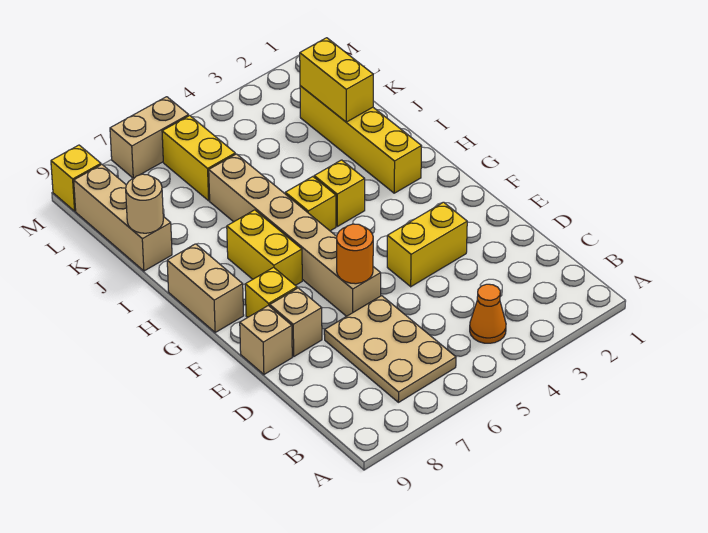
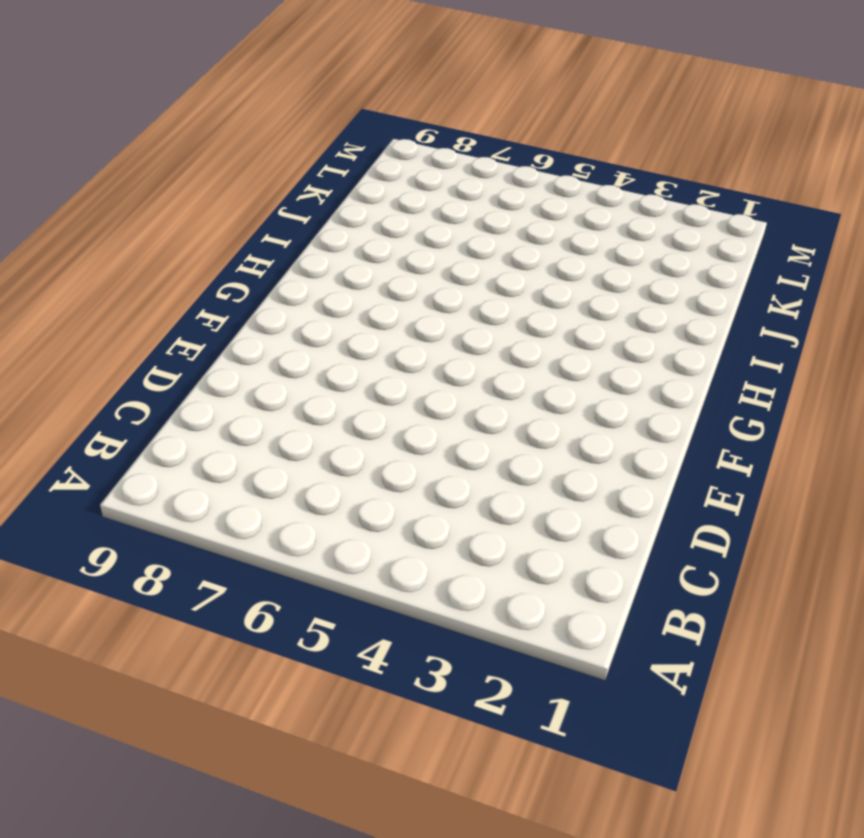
none -> orange cone B4 level 1
none -> tan plate B6:D7 level 1
none -> yellow brick E3:E4 level 1

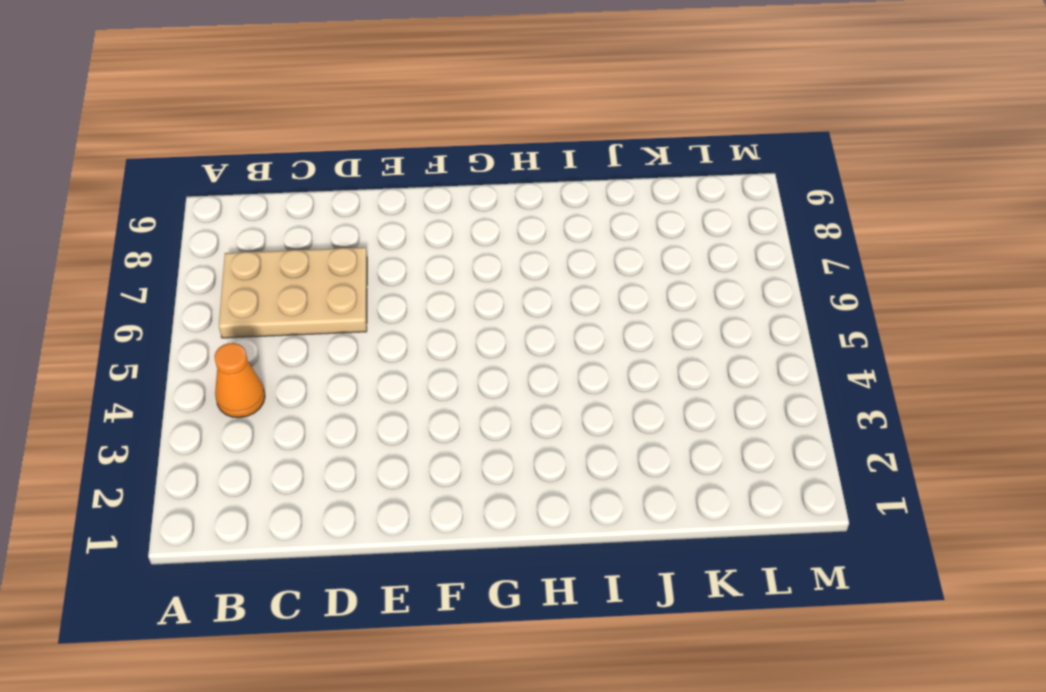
none -> yellow brick E3:E4 level 1
none -> tan brick E6:J6 level 1
none -> tan brick E8 level 1

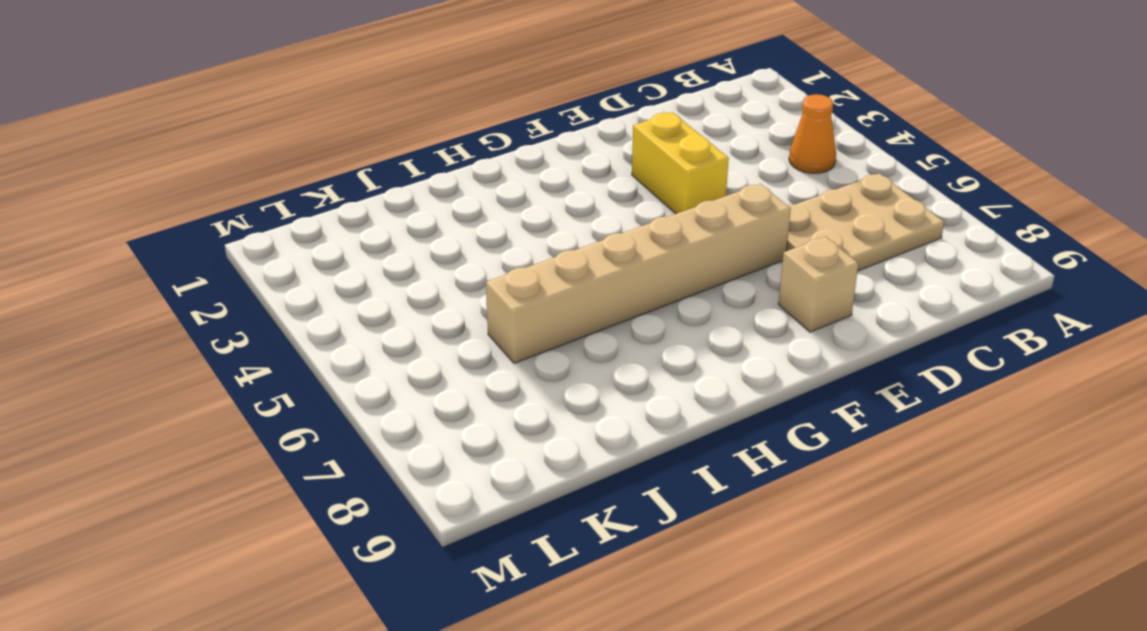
none -> tan brick E9 level 1
none -> yellow brick F8 level 1
none -> yellow brick G7:H7 level 1

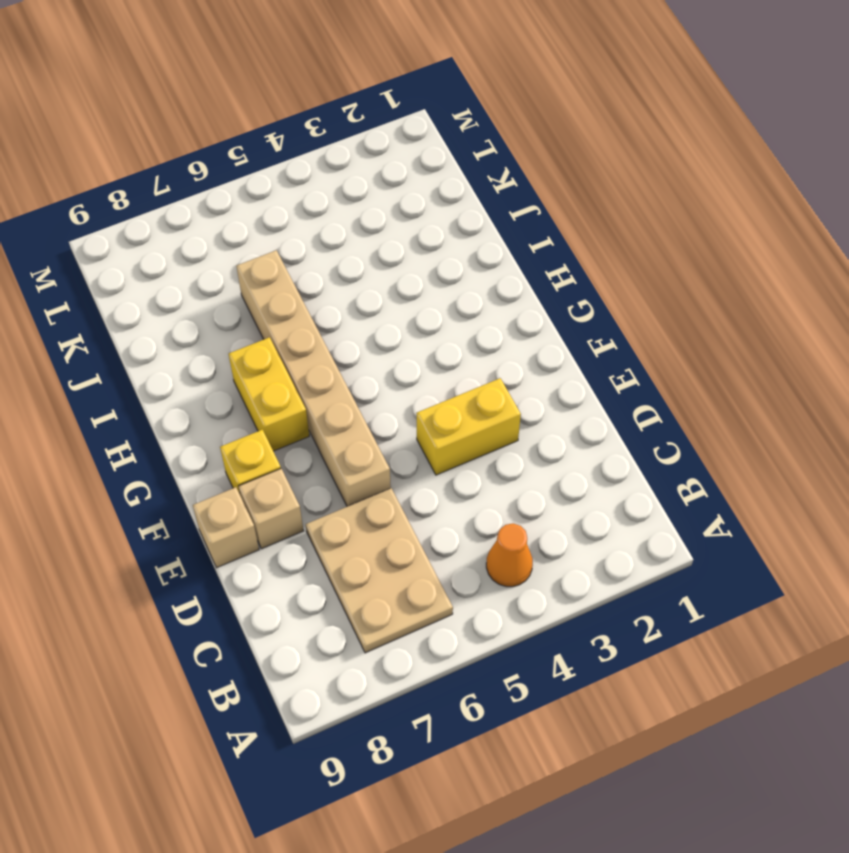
none -> tan brick G9:H9 level 1
none -> yellow brick H2:K2 level 1
none -> yellow brick H4 level 1

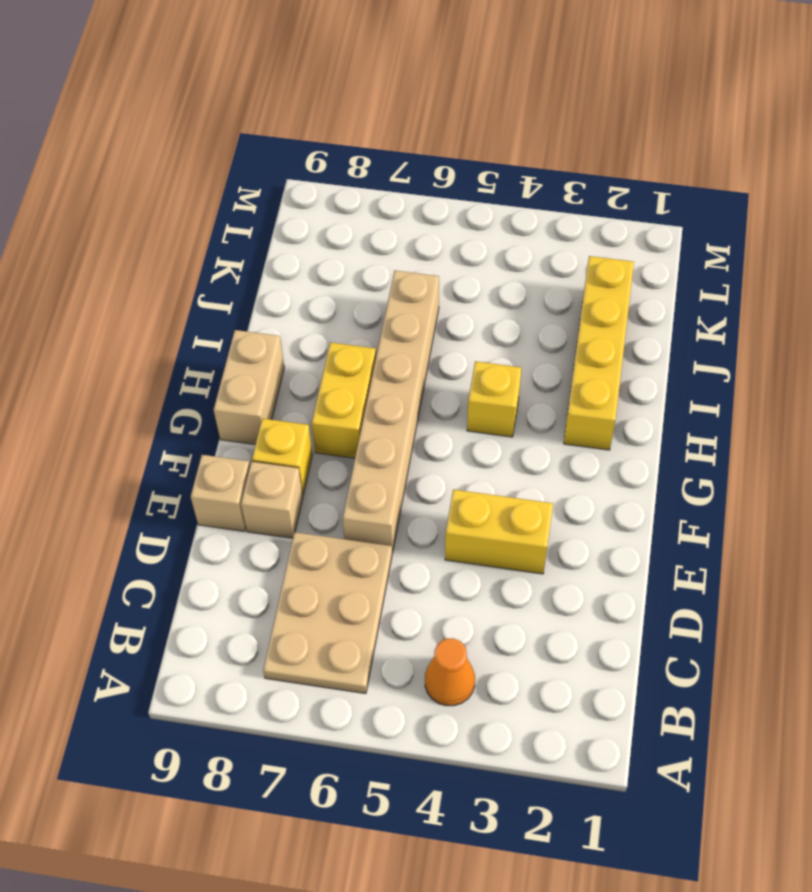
none -> yellow brick H5 level 1
none -> tan brick J9:L9 level 1
none -> yellow brick K6:L6 level 1

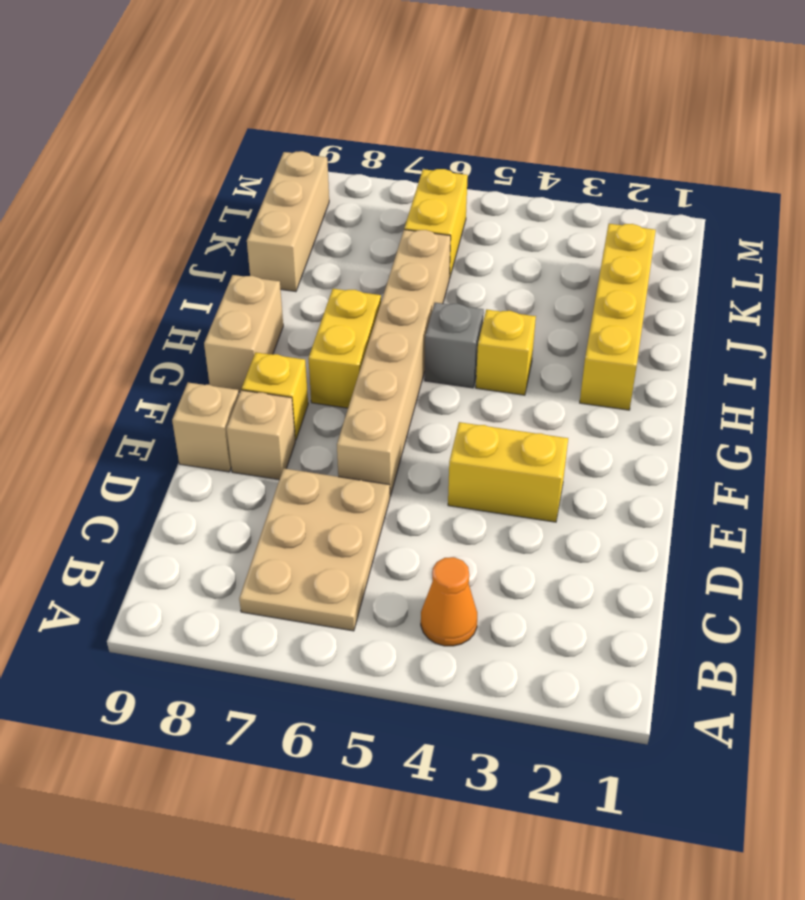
grey brick H5 level 1 -> yellow brick H5 level 1
none -> tan brick M6:M7 level 1
none -> yellow brick M9 level 1
none -> orange round brick E6 level 2

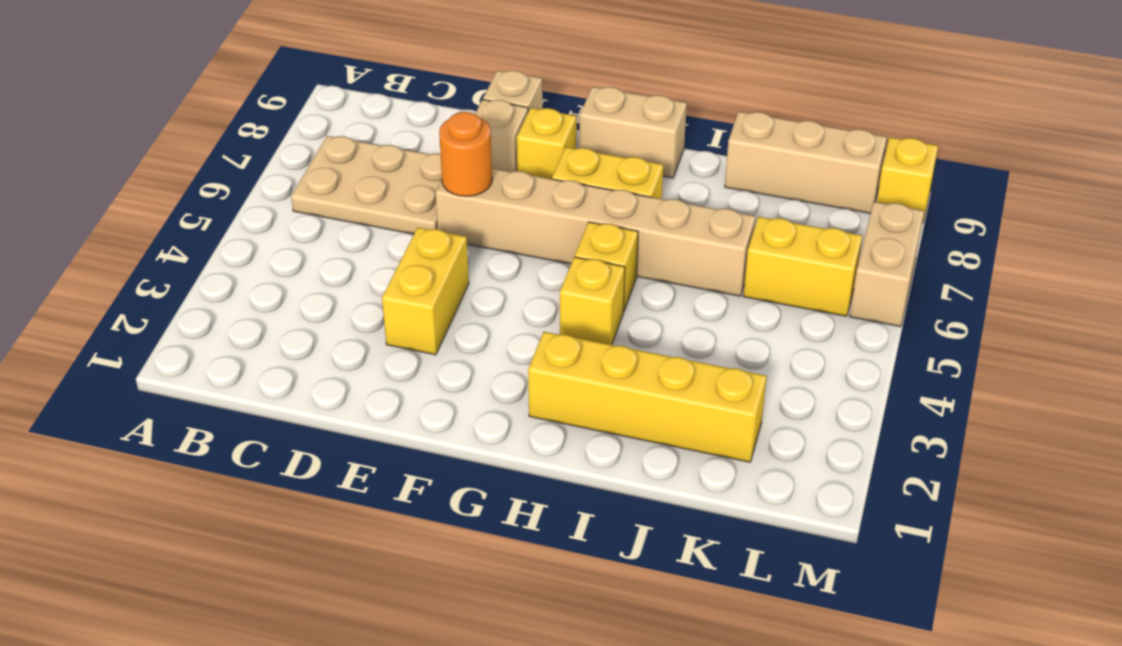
none -> orange cone B4 level 1
none -> yellow brick J2:K2 level 2
none -> tan round brick J9 level 2

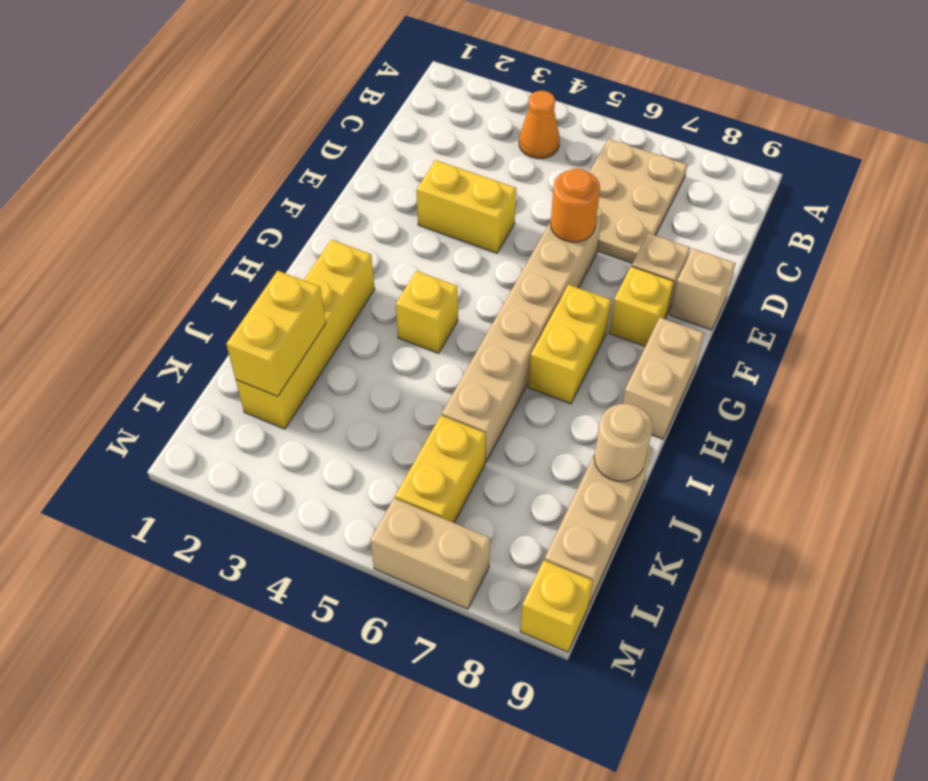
none -> yellow brick H5 level 1

